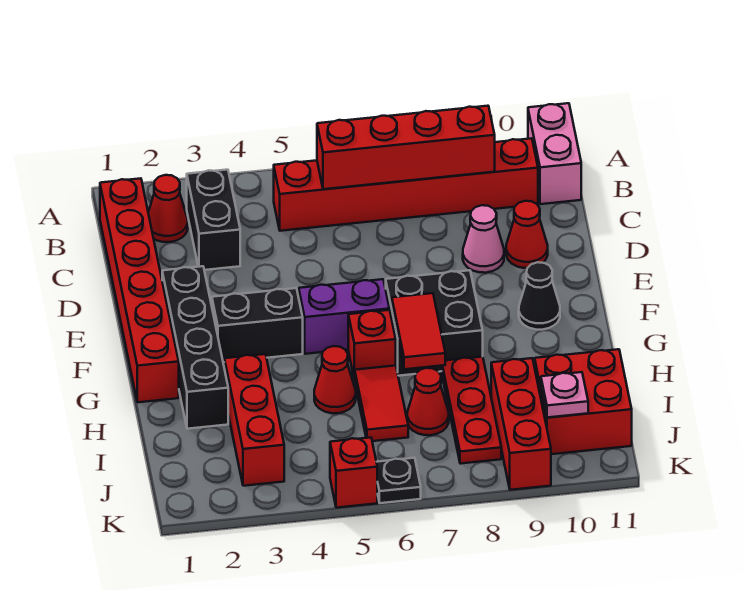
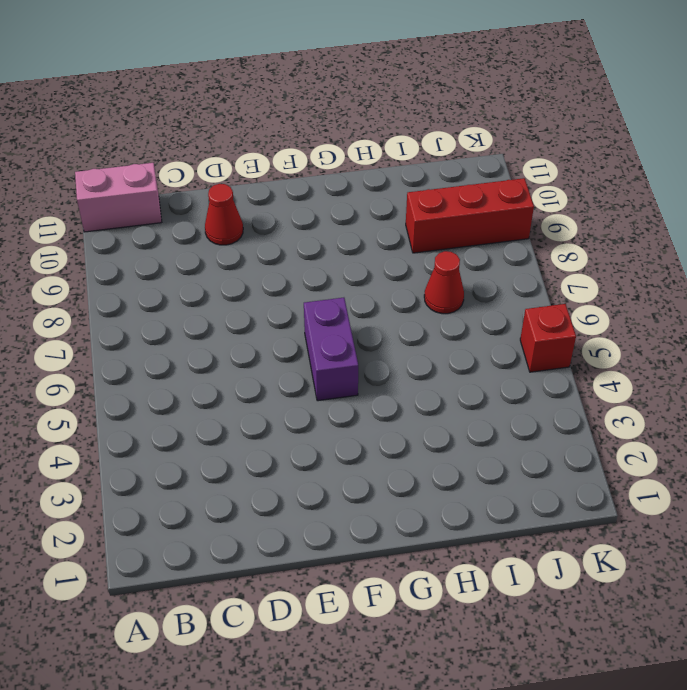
none -> red brick B1:G1 level 1
none -> red cone B2 level 1
none -> black brick B3:C3 level 1

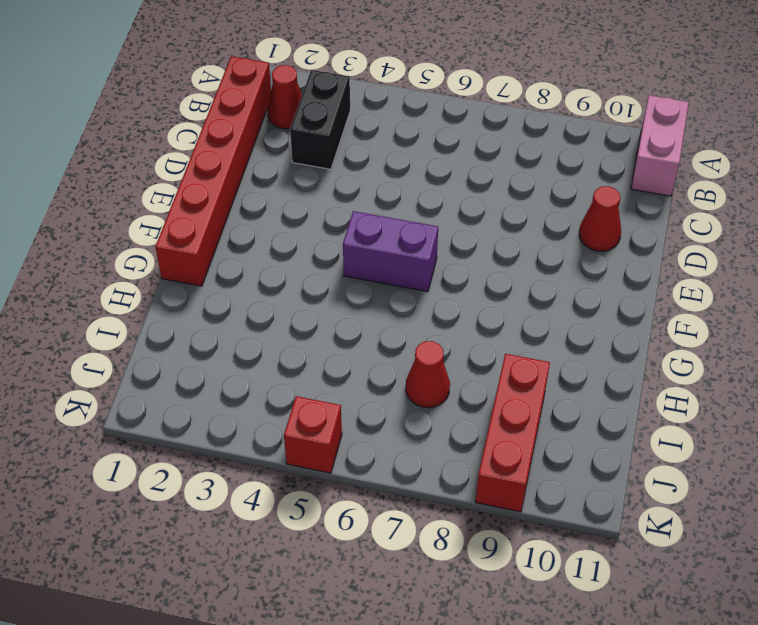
none -> red brick B5:B10 level 1
none -> pink cone D9 level 1
none -> black brick E2:H2 level 1

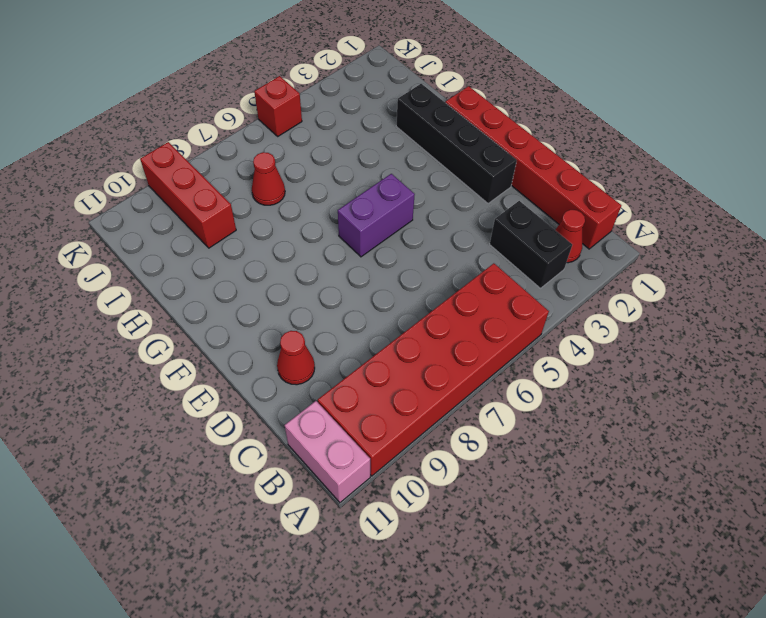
red brick A5:B10 level 1 -> red brick B5:B10 level 1
none -> pink cone D9 level 1
none -> black brick F3:F4 level 1
none -> black brick F7:G8 level 1

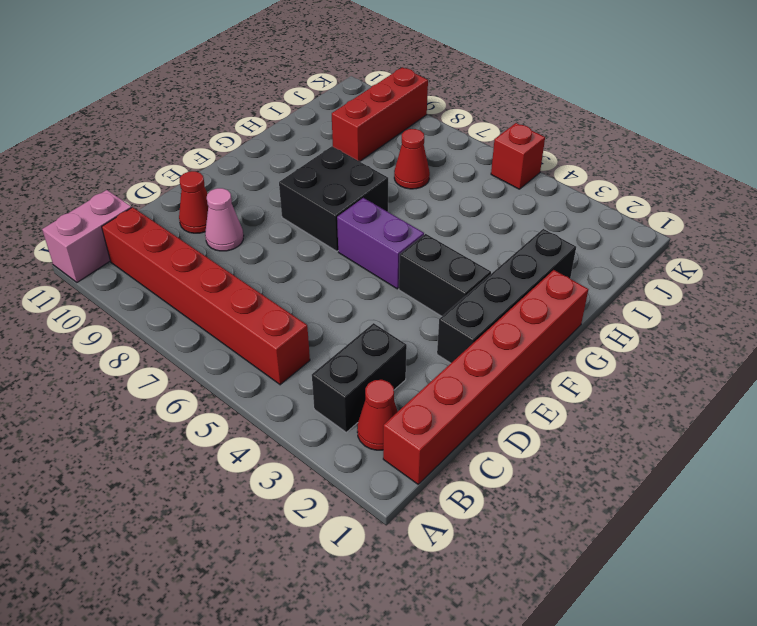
none -> black cone F10 level 1
none -> red brick G6 level 1
none -> red brick H3:J3 level 1

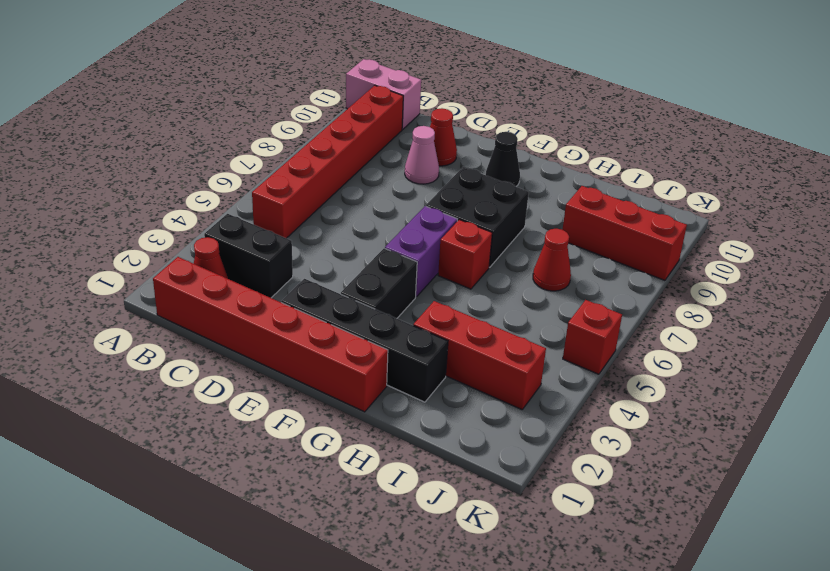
none -> red cone H5 level 1
none -> red tile H6:I6 level 1
none -> red plate H8:J8 level 1

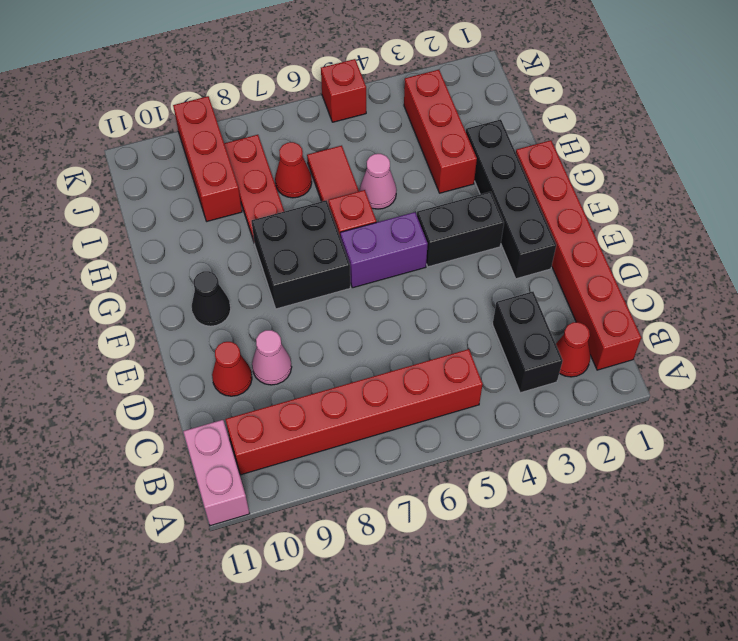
pink cone H5 level 1 -> red cone H5 level 1
none -> red brick I10:J11 level 1
none -> black plate K6 level 1
none -> red brick B6:B9 level 2

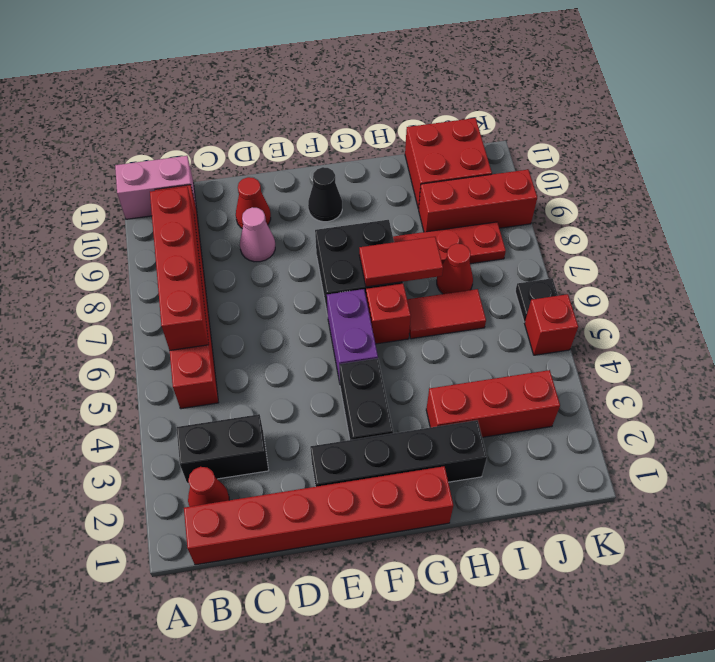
none -> red cone H5 level 1
none -> pink plate J10 level 2

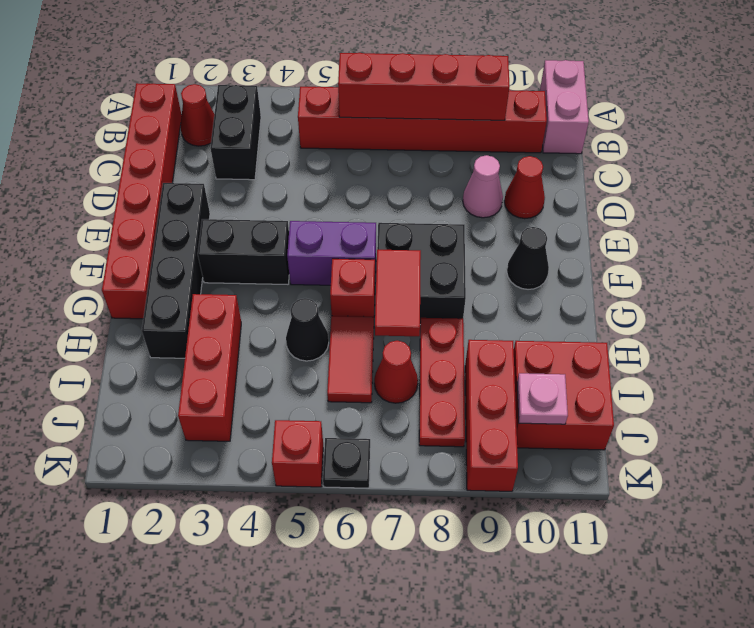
black cone H5 level 1 -> red cone H5 level 1

